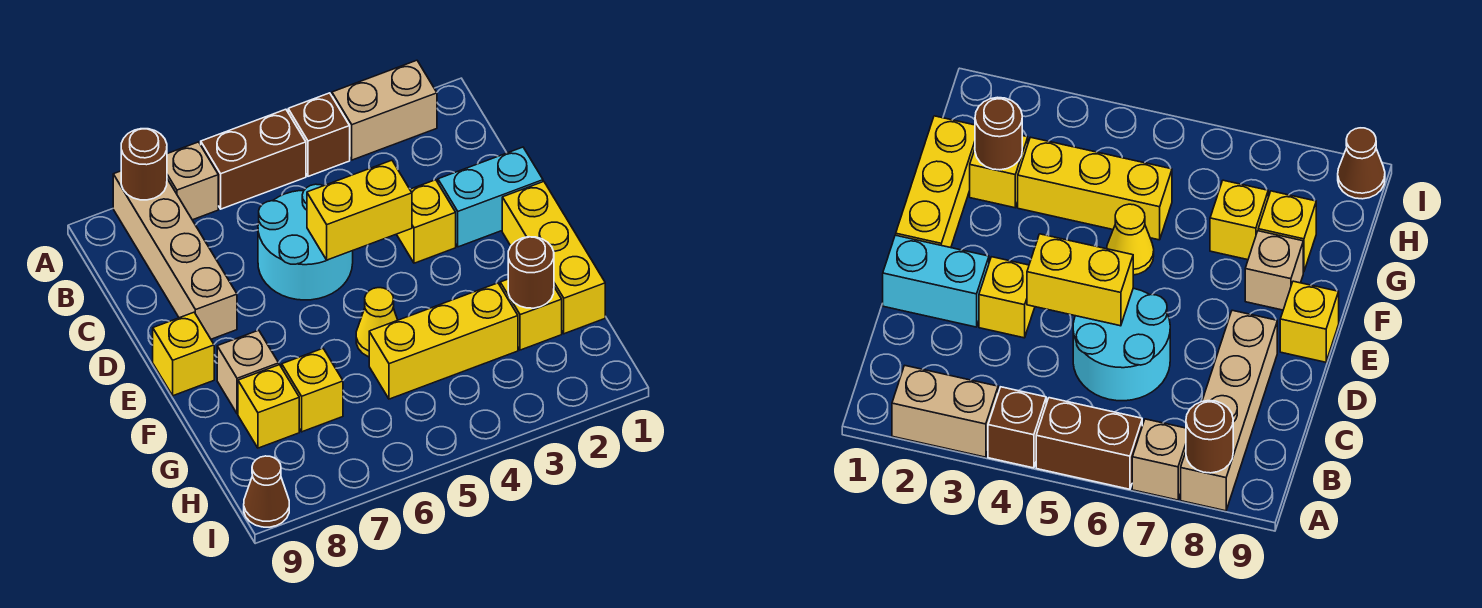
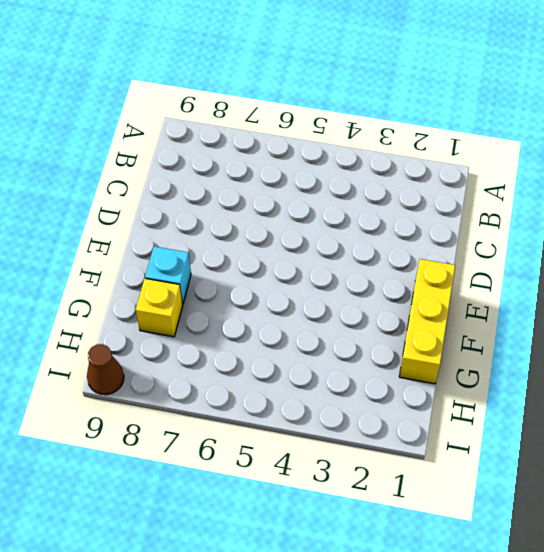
cyan brick F8 level 1 -> tan brick F8 level 1
none -> tan brick A2:A3 level 1
none -> brown brick A4 level 1
none -> brown brick A5:A6 level 1

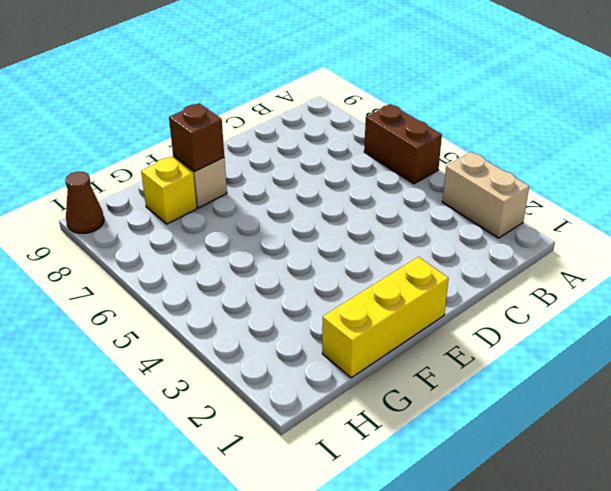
brown brick F8 level 2 -> brown brick A4 level 1
none -> tan brick A7 level 1
none -> tan brick A8:D8 level 1
none -> cyan round brick C5:D6 level 1

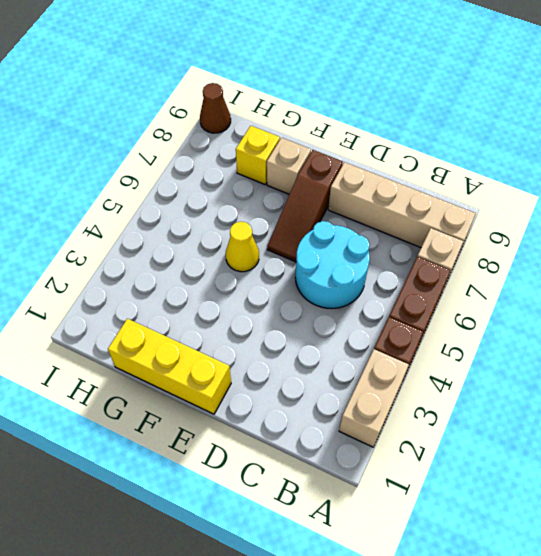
brown slope E6:E8 level 1 top 8 -> none
none -> cyan brick D1:D2 level 1
none -> yellow brick D3 level 1
none -> yellow brick E9 level 1

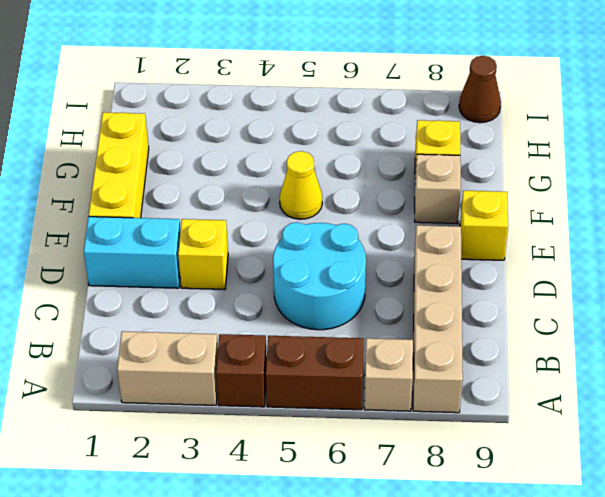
none -> yellow brick G2 level 1
none -> yellow brick G3:G5 level 1
none -> yellow brick G7 level 1

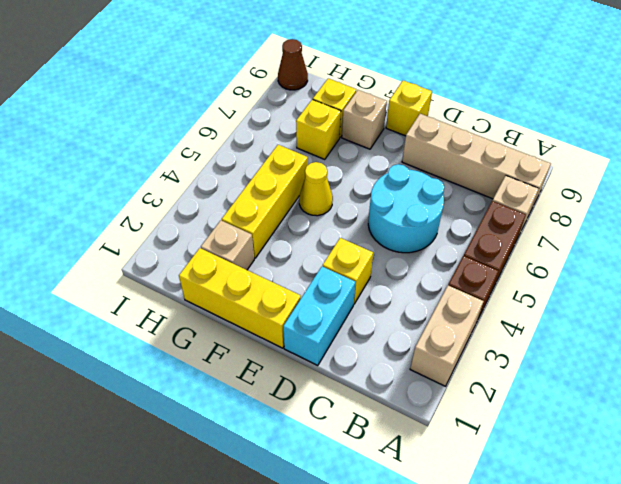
tan brick G2 level 1 -> yellow brick G2 level 1
none -> brown round brick A8 level 2
none -> yellow brick D4:D5 level 2
none -> brown round brick G2 level 2

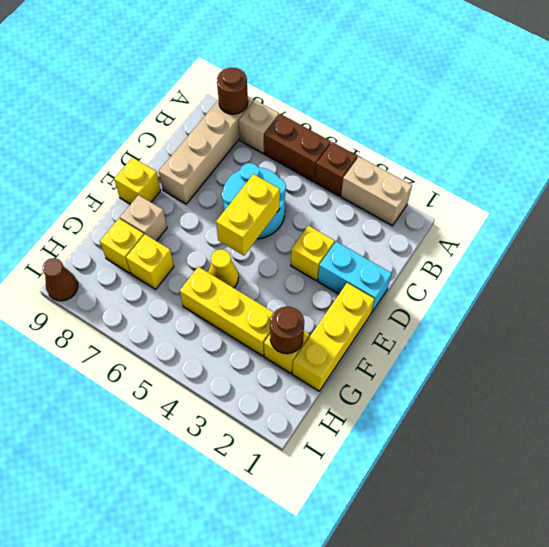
yellow brick D5:E5 level 2 -> yellow brick D4:D5 level 2

